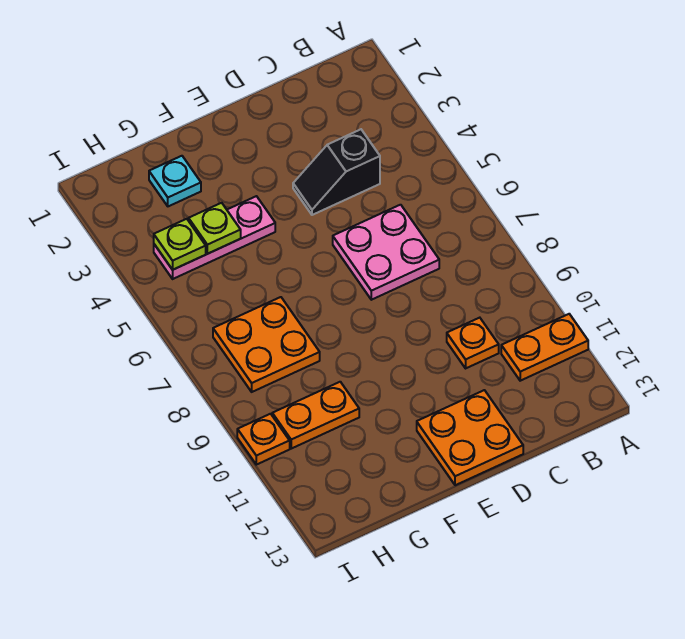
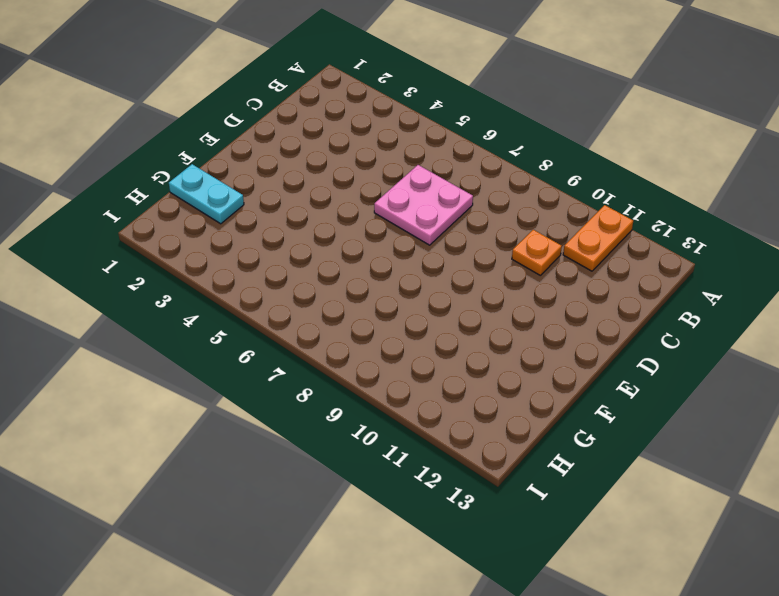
cyan plate G1:G2 level 1 -> cyan plate G2 level 1
none -> black slope C4:D4 level 1 top C
none -> orange plate D12:E13 level 1
none -> pink plate F4:H4 level 1

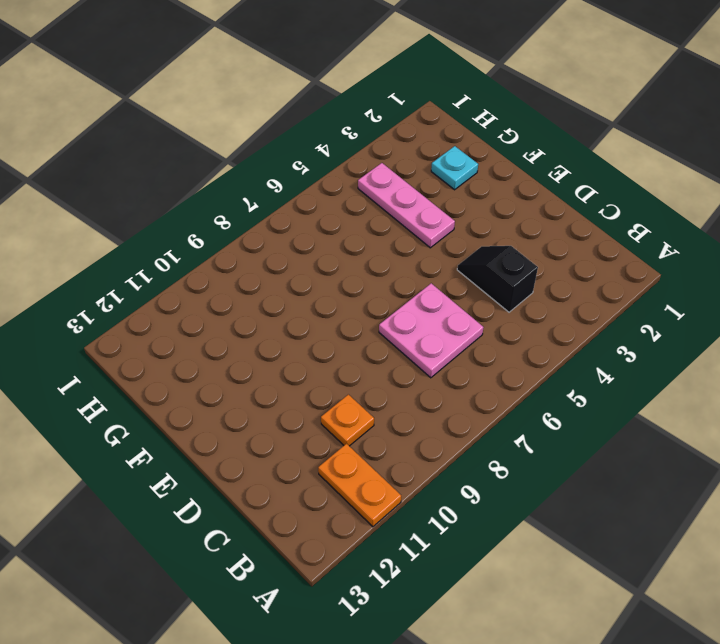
none -> orange plate D12:E13 level 1
none -> orange plate G7:H8 level 1
none -> orange plate G10:H10 level 1

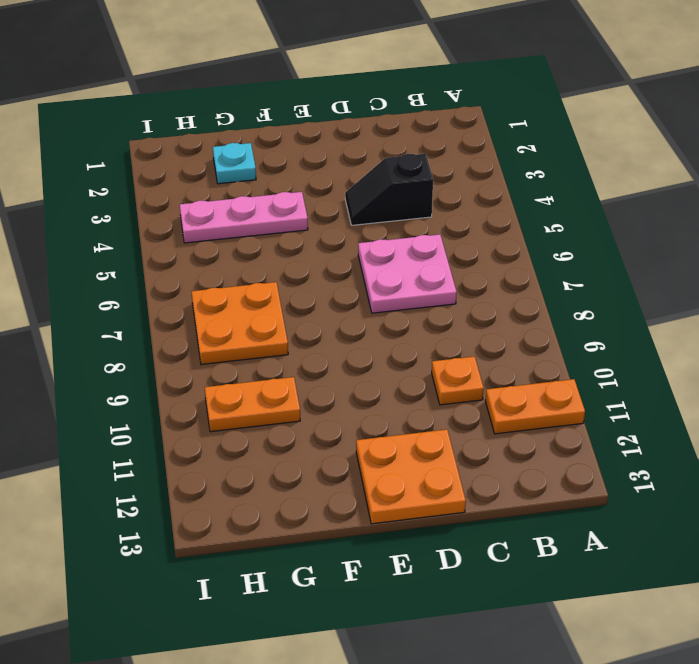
none -> orange plate I10 level 1
none -> lime plate G4 level 2
none -> lime plate H4 level 2

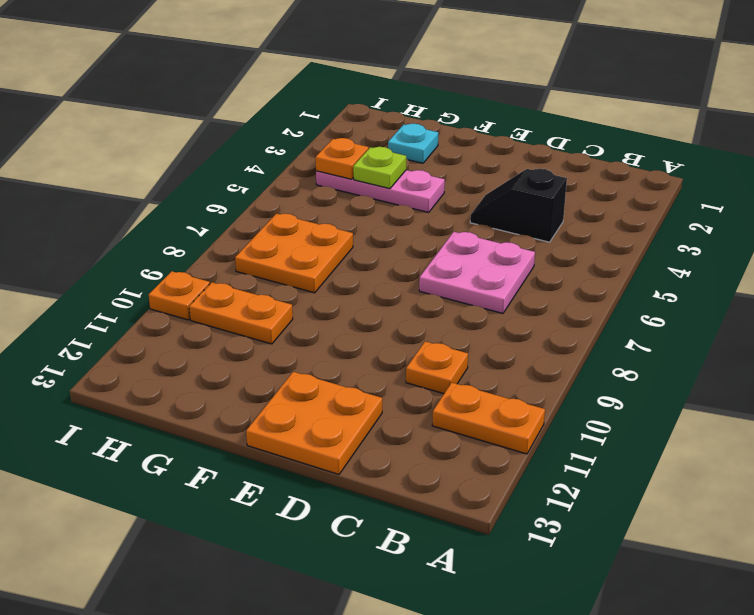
orange plate H4 level 2 -> lime plate H4 level 2

